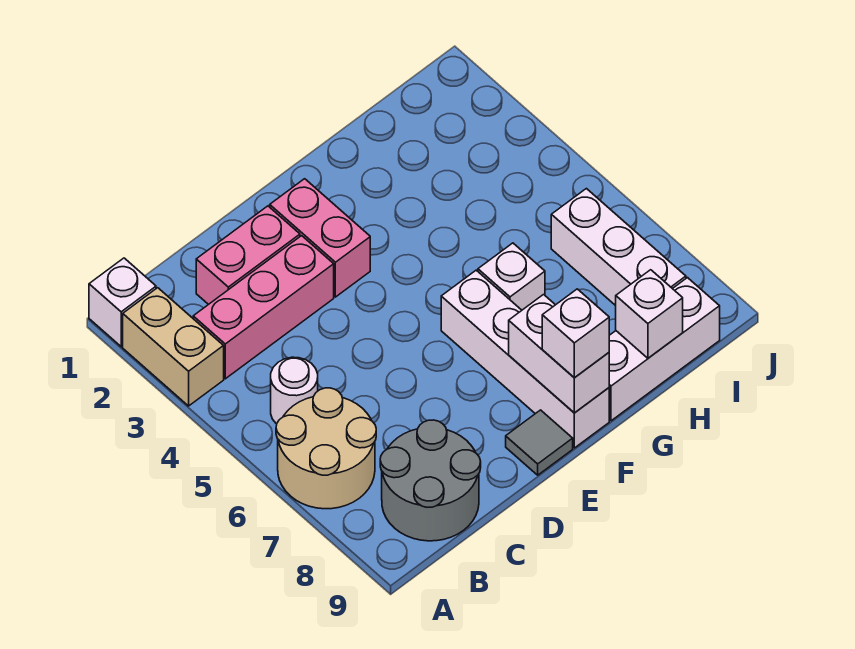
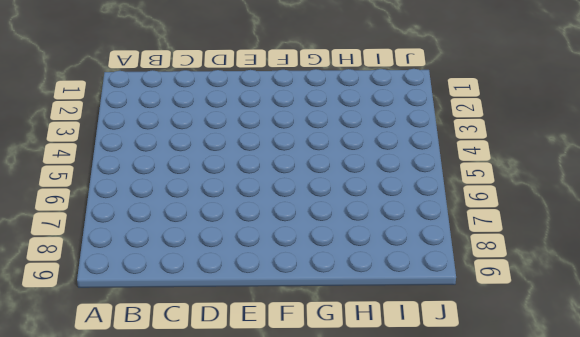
none -> white brick A1 level 1
none -> tan brick A2:A3 level 1
none -> tan round brick A6:B7 level 1

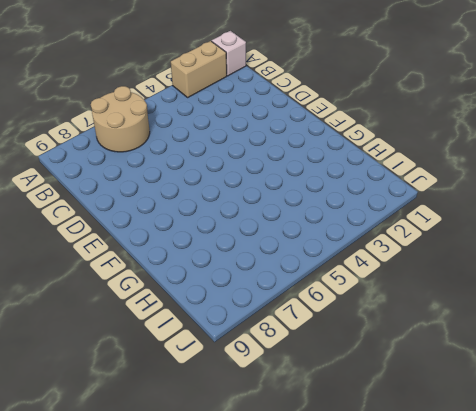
none -> pink brick B3:D3 level 1
none -> white round brick B5 level 1
none -> grey round brick B8:C9 level 1

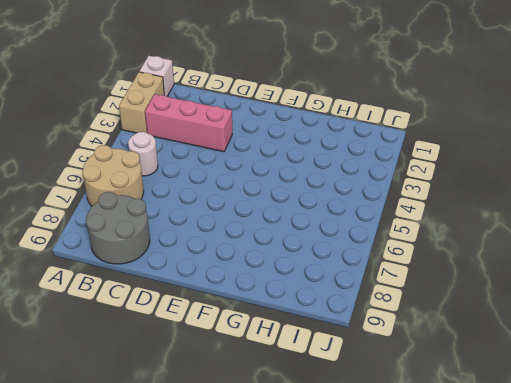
none -> pink brick C2:D2 level 1
none -> pink brick E2:E3 level 1
none -> grey tile E9 level 1

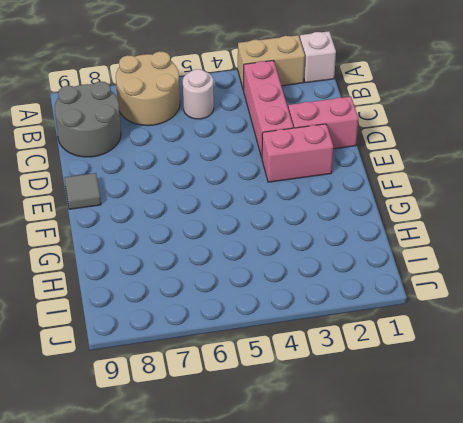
pink brick D1:D2 level 1 -> pink brick C2:D2 level 1
none -> white brick F6:F9 level 1
none -> white brick G6 level 1
none -> white brick G9:I9 level 1

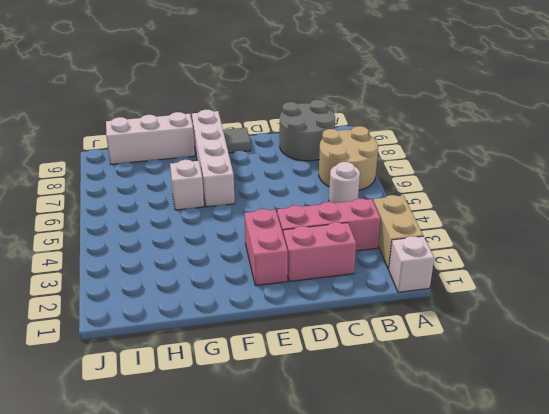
none -> white brick I6:I8 level 1
none -> white brick F8:F9 level 2
none -> white brick H9 level 2

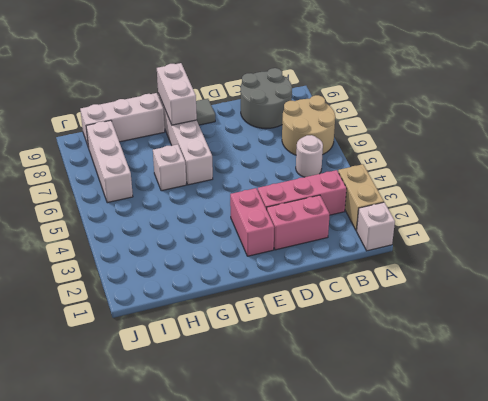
none -> white brick H9 level 2
none -> white brick F9 level 3

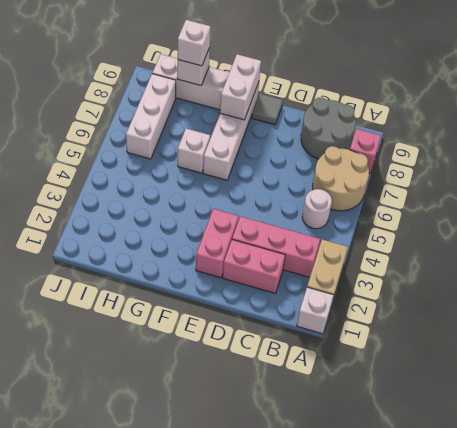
pink brick A8 level 1 -> none
white brick H9 level 3 -> white brick F9 level 3

